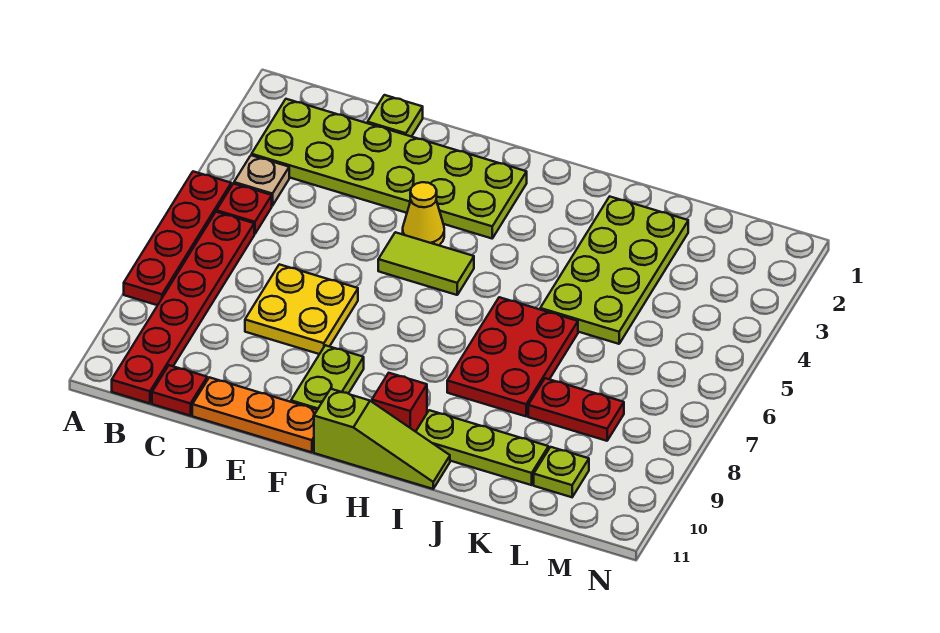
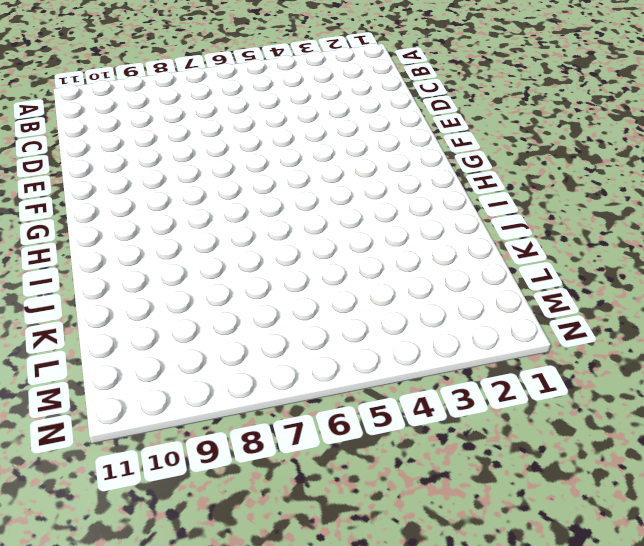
none -> red plate A5:A8 level 1
none -> lime plate B2:G3 level 1
none -> tan plate B4 level 1

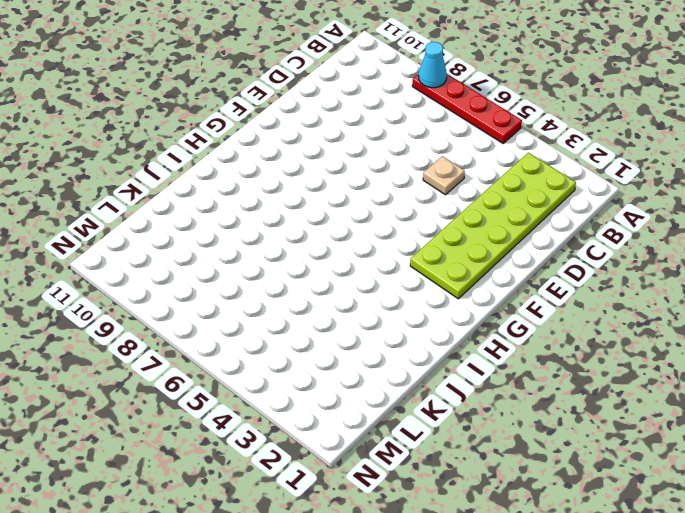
cyan cone A8 level 2 -> none
tan plate D5 level 1 -> tan plate B4 level 1
none -> red plate B5 level 1
none -> red plate B6:B11 level 1
none -> red plate C11 level 1

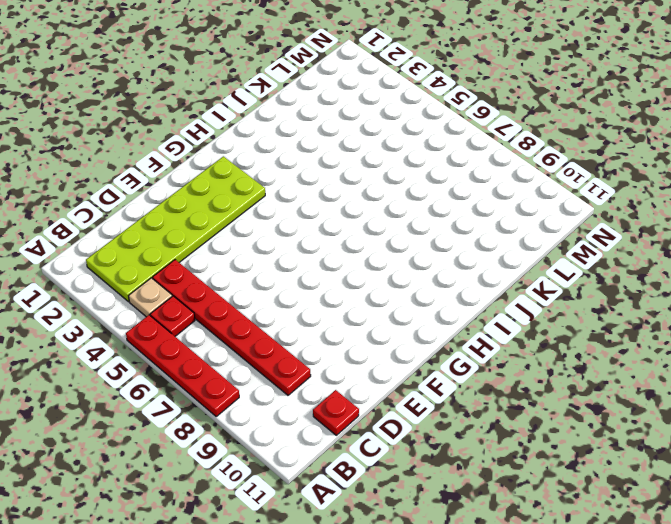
red plate C4:C9 level 1 -> red plate B6:B11 level 1
none -> lime plate D1 level 1
none -> yellow plate D7:E8 level 1
none -> orange plate D11:F11 level 1

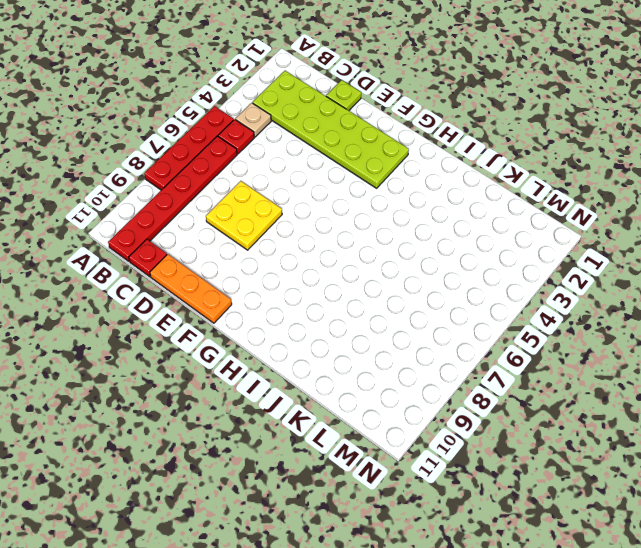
none -> yellow cone F4 level 1
none -> lime tile F5:G5 level 1
none -> lime plate F9:F10 level 1

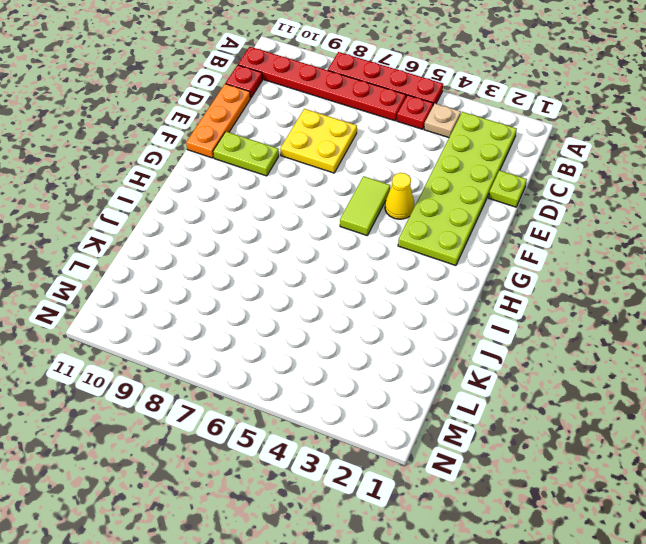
none -> lime slope G11:I11 level 1 top G
none -> red brick H10 level 1
none -> red plate I6:J8 level 1

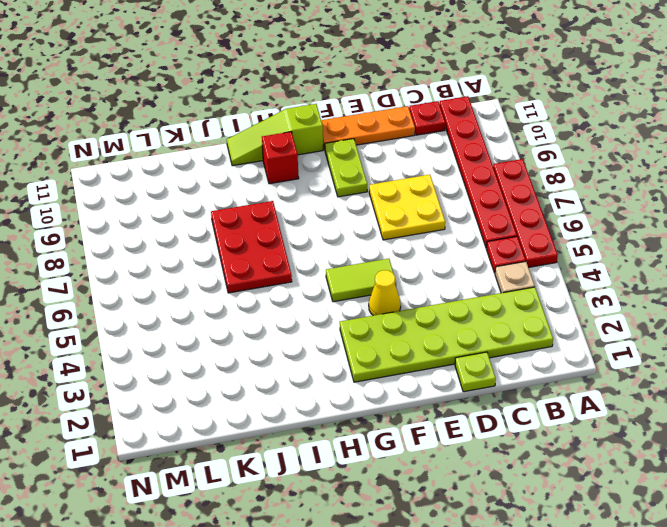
none -> lime plate I10:K10 level 1
none -> lime plate J2:K5 level 1
none -> red plate K8:L8 level 1

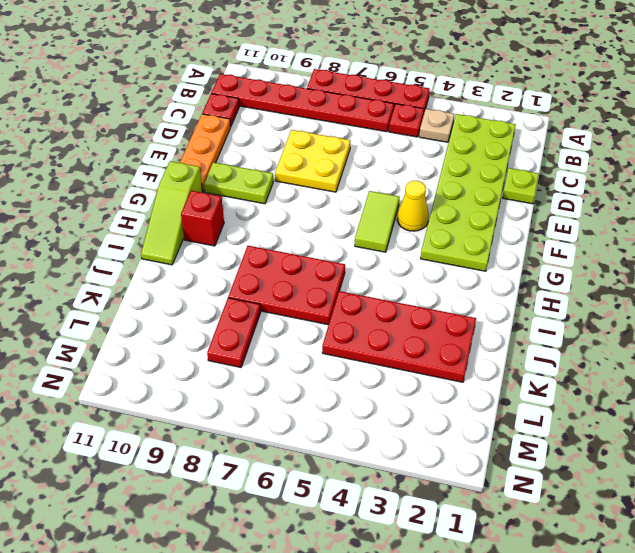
red plate J2:K5 level 1 -> lime plate J2:K5 level 1
none -> lime plate I10:K10 level 1
none -> lime plate L10 level 1

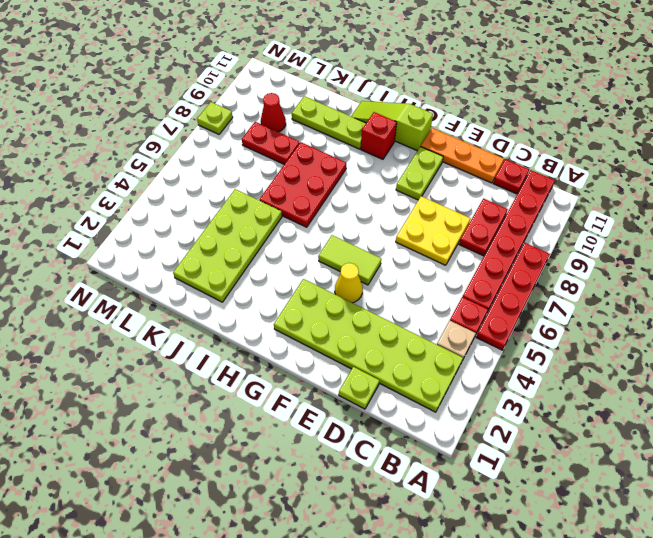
red plate C8:C9 level 1 -> none
red cone L9 level 1 -> none
lime plate N8 level 1 -> lime plate L10 level 1

